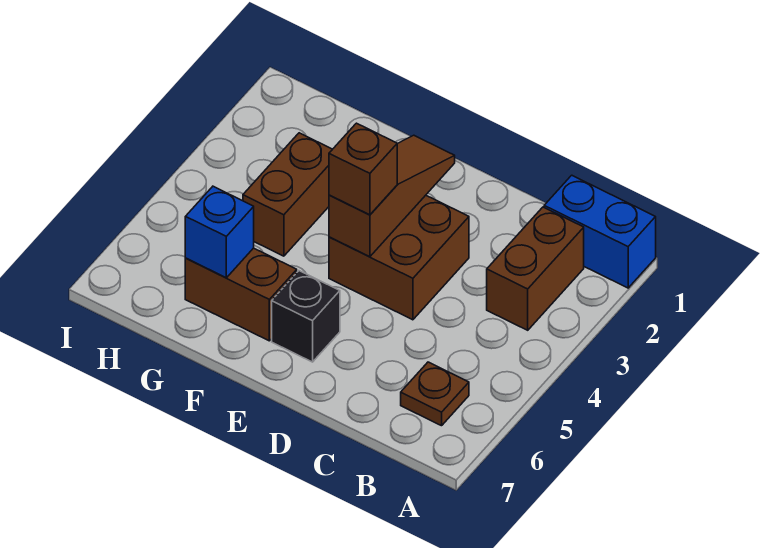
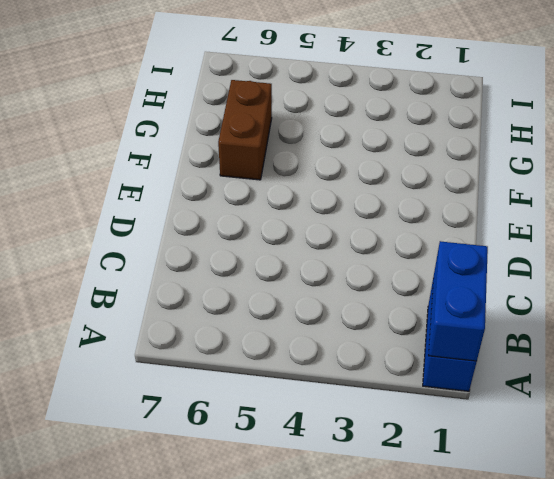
blue brick A1:B1 level 2 -> none
none -> brown brick B2:B3 level 1
none -> brown plate B6 level 1

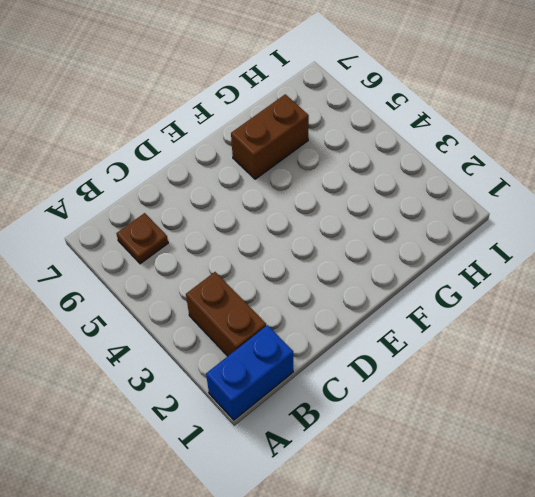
none -> brown brick D3:E4 level 1
none -> black brick E6 level 1

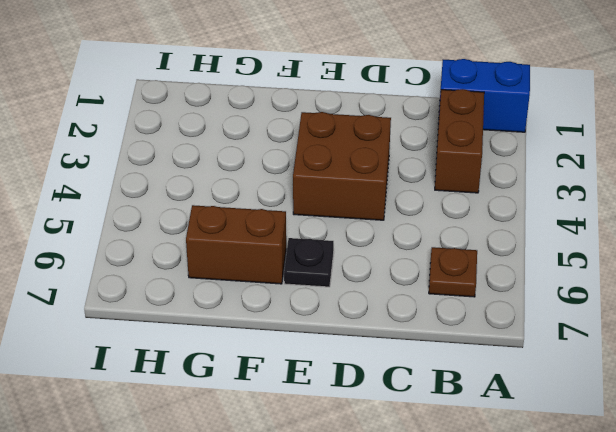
black plate E6 level 1 -> black brick E6 level 1
none -> brown brick G3:G4 level 1
none -> brown slope E2:E4 level 2 top 4

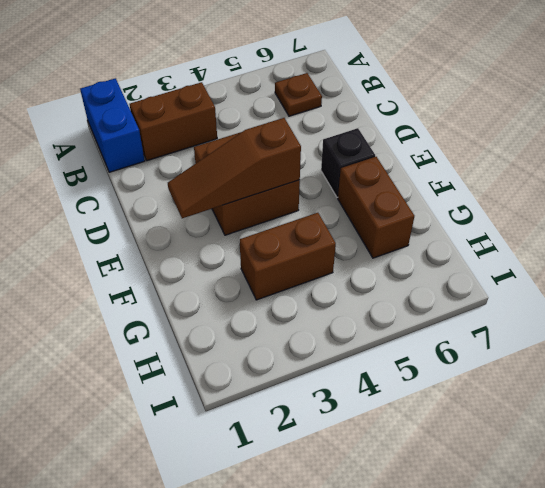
none -> blue brick G6 level 2
none -> brown brick E4 level 3

